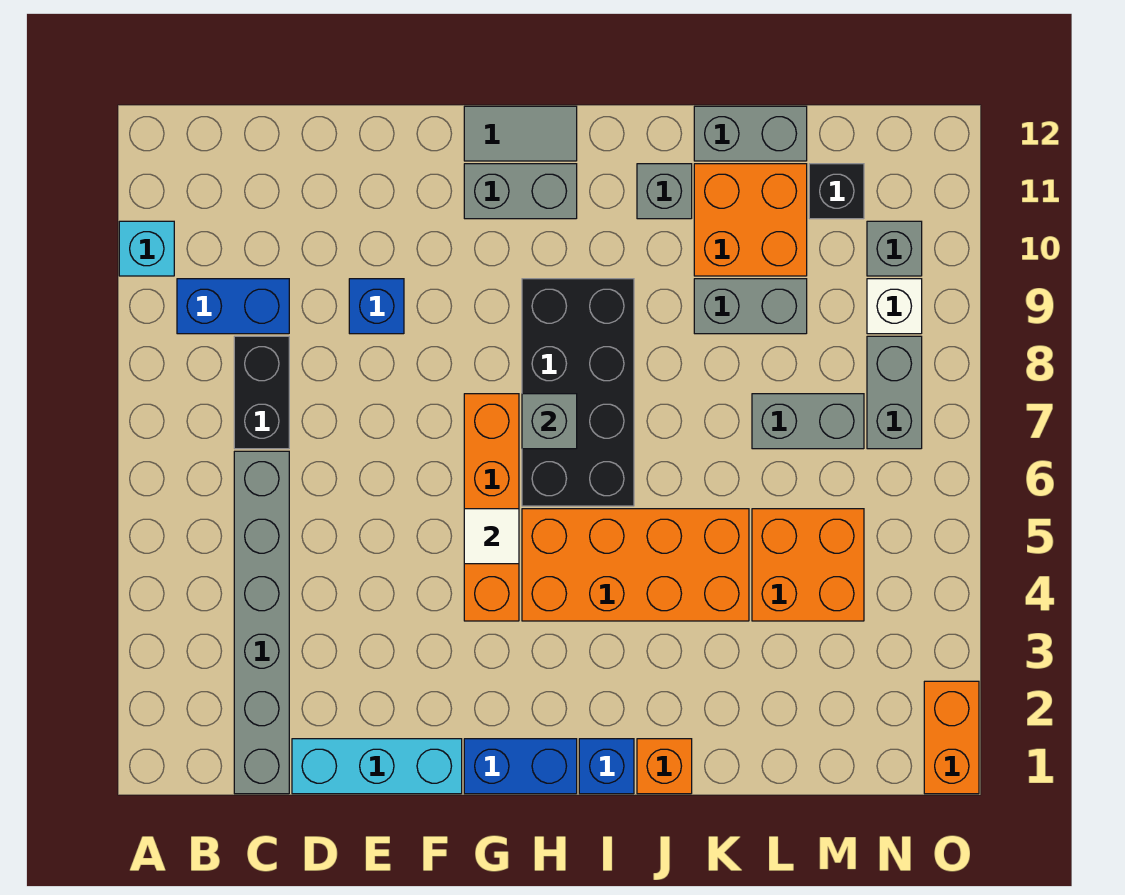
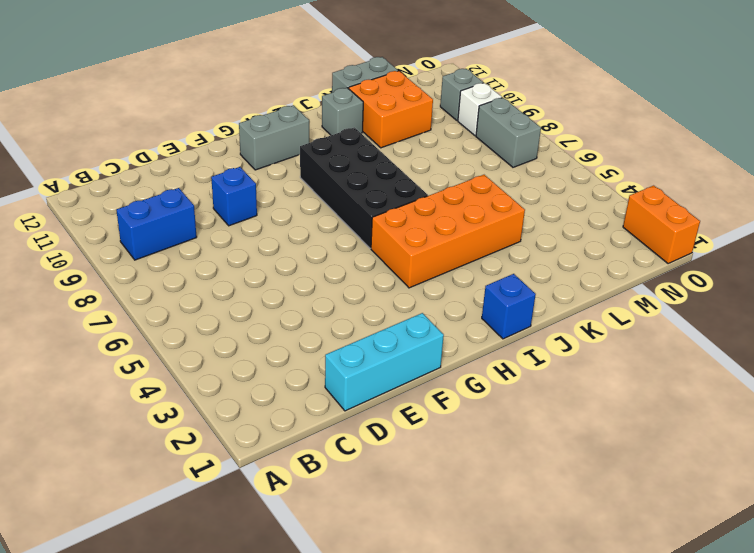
none -> cyan brick A10 level 1
none -> grey brick C1:C6 level 1
none -> black brick C7:C8 level 1

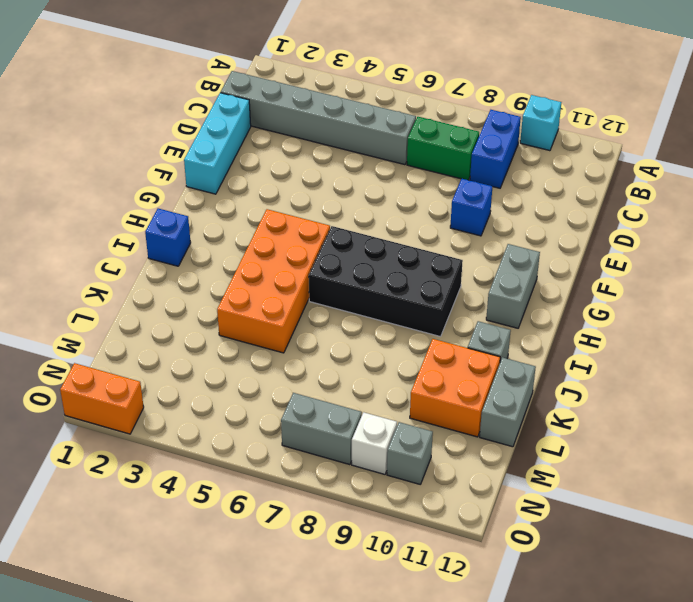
green brick C7:C8 level 1 -> black brick C7:C8 level 1
none -> blue brick G1:H1 level 1
none -> orange brick G4:G7 level 1
none -> grey tile G12:H12 level 1

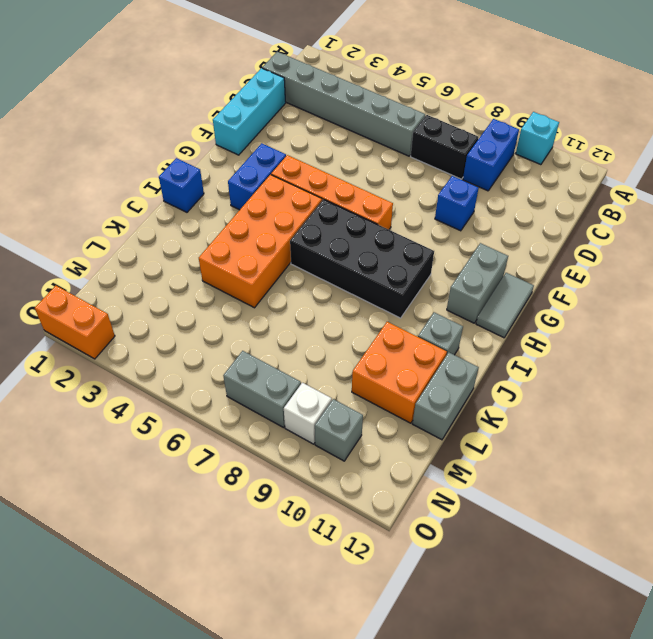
blue brick G3:H3 level 1 -> blue brick G1:H1 level 1
none -> orange brick J1 level 1
none -> grey brick K9:L9 level 1
none -> orange brick L4:M5 level 1

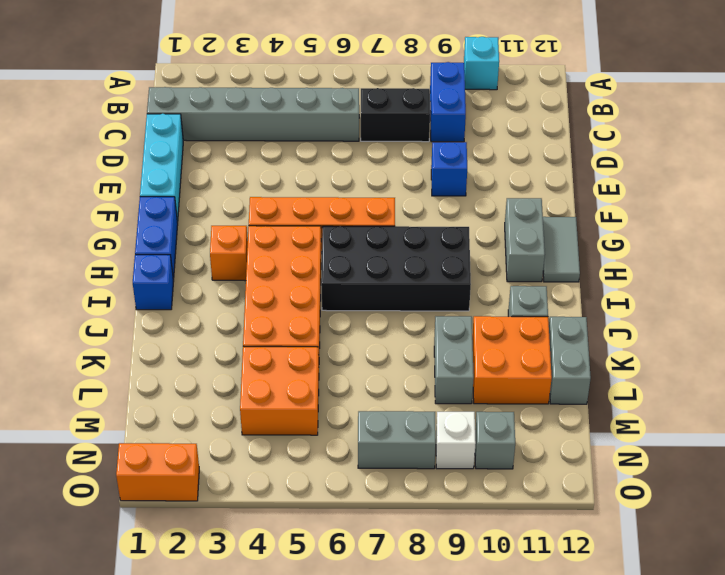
orange brick H3 level 1 -> orange brick J1 level 1
none -> grey brick L7:M7 level 1
none -> black brick M11 level 1
none -> white tile G5 level 2

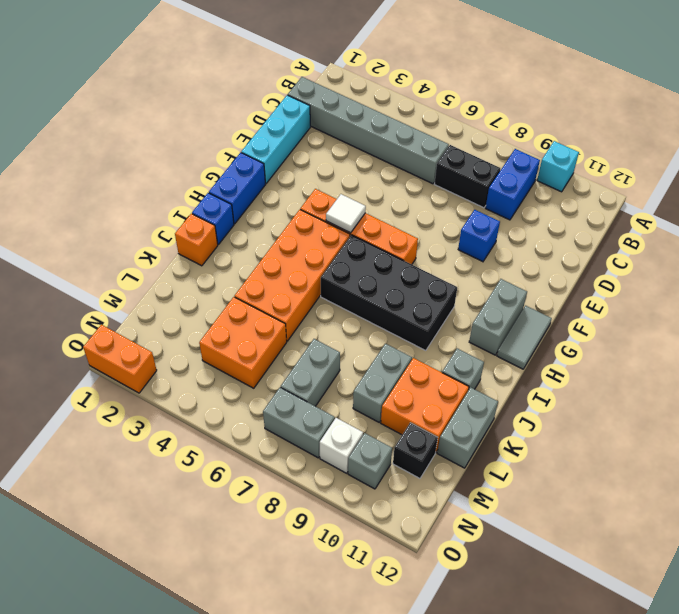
none -> grey brick H7 level 2

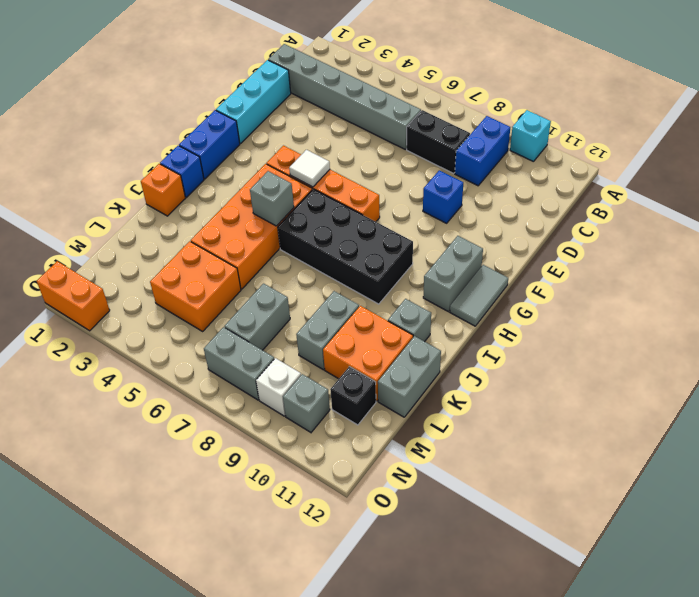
grey brick I5 level 2 -> grey brick H7 level 2

